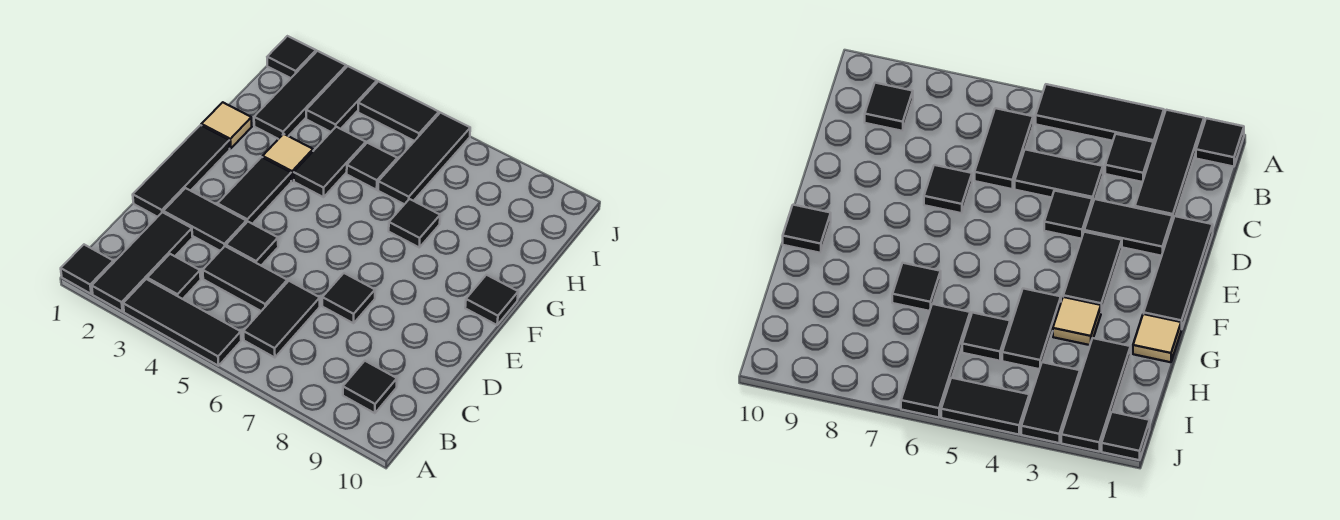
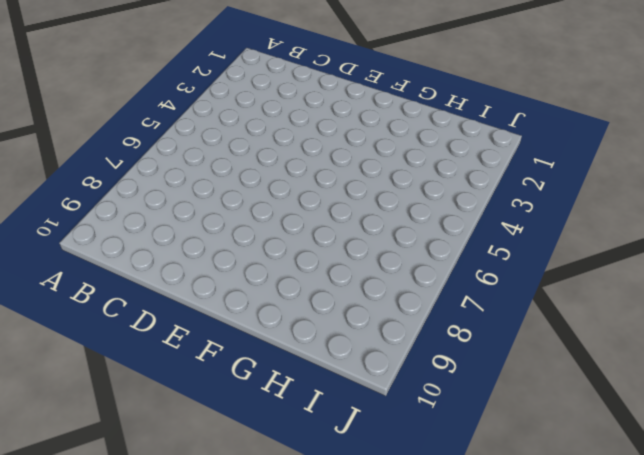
none -> black tile A1 level 1
none -> black tile A2:C2 level 1
none -> black tile A3:A5 level 1

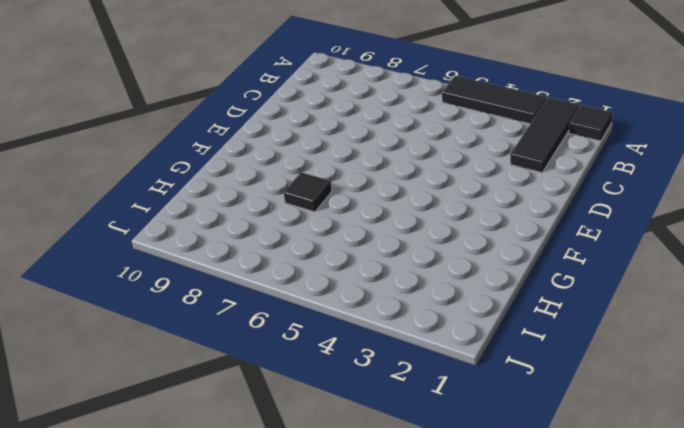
none -> black tile B3 level 1
none -> black tile B6:C6 level 1
none -> black tile B9 level 1

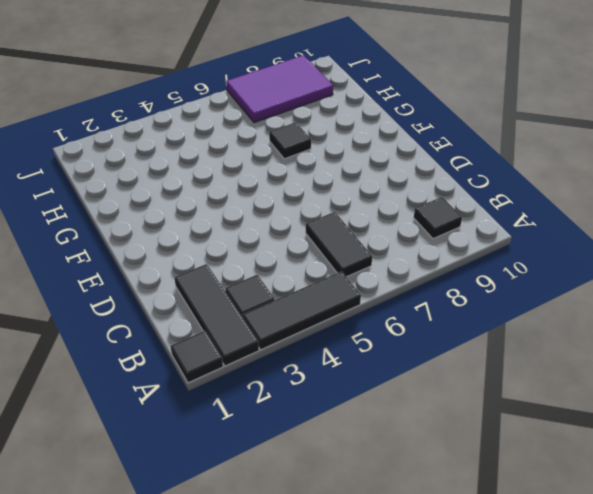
purple tile I7:J9 level 1 -> none
none -> black tile C4:C5 level 1
none -> black tile D1:F1 level 1
none -> black tile D2:D3 level 1

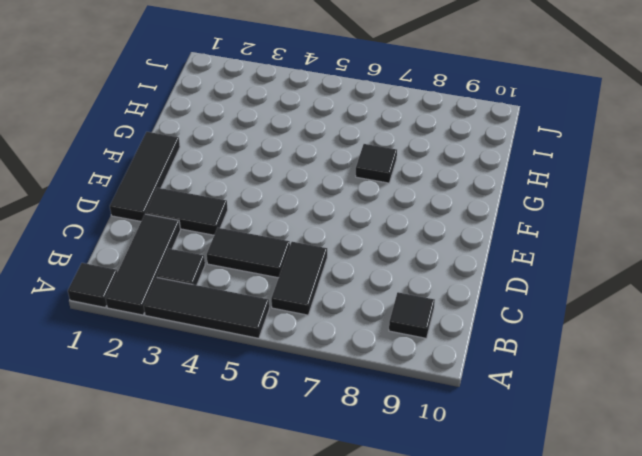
none -> black tile D4 level 1
none -> black tile D7 level 1
none -> black tile E3:F3 level 1

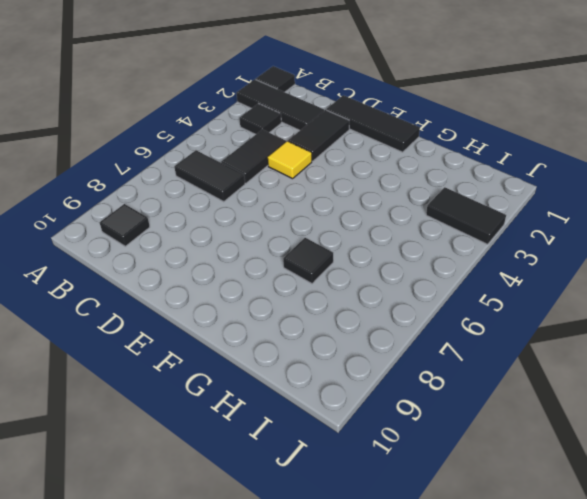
yellow tile D4 level 1 -> black tile D4 level 1
none -> black tile A3:A5 level 1
none -> black tile D7 level 1
none -> black tile E3:F3 level 1

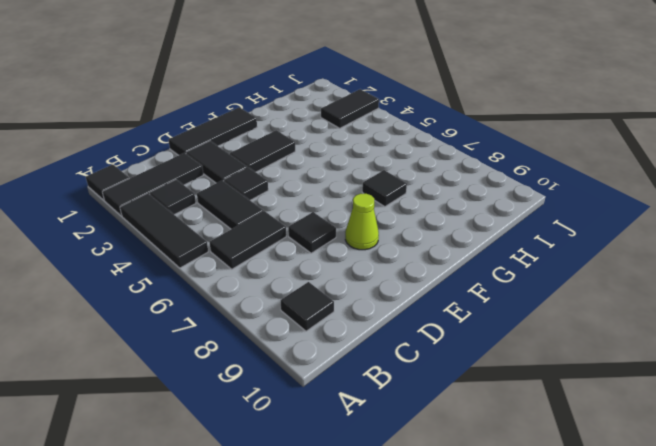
lime cone E8 level 1 -> none
none -> black tile F10 level 1
none -> tan tile G1 level 1
none -> tan tile G3 level 1

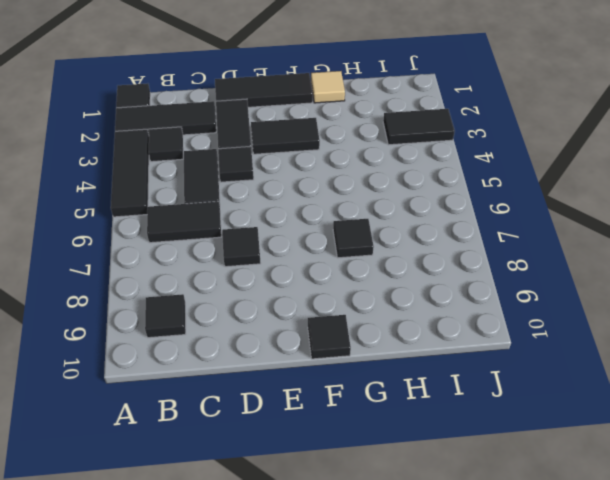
none -> tan tile G3 level 1
none -> black tile G4:H4 level 1
none -> black tile H2:J2 level 1

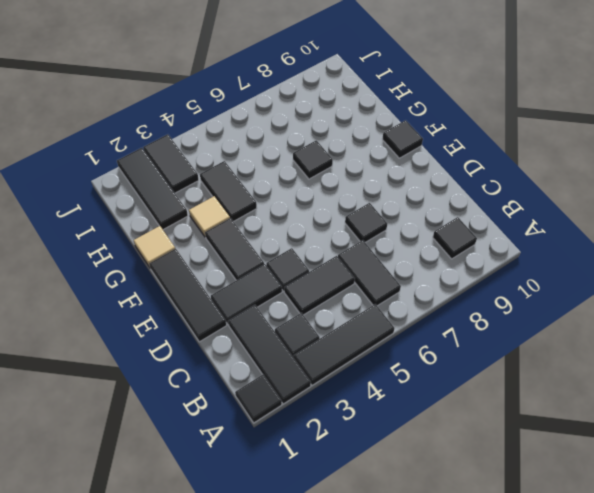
none -> black tile H5 level 1
none -> black tile H6:J6 level 1
none -> black tile J1 level 1

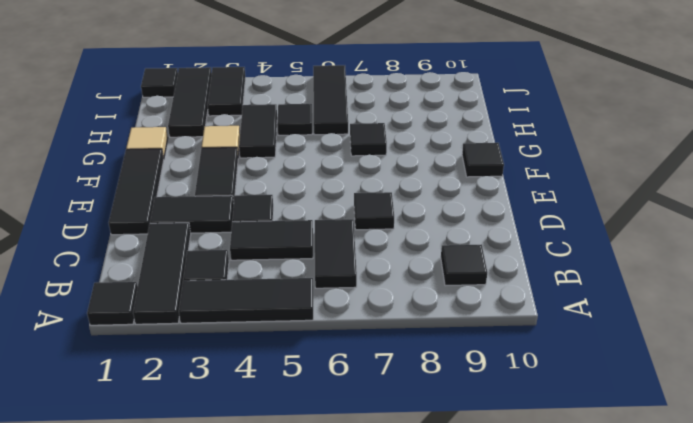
none -> black tile J4:J5 level 1

